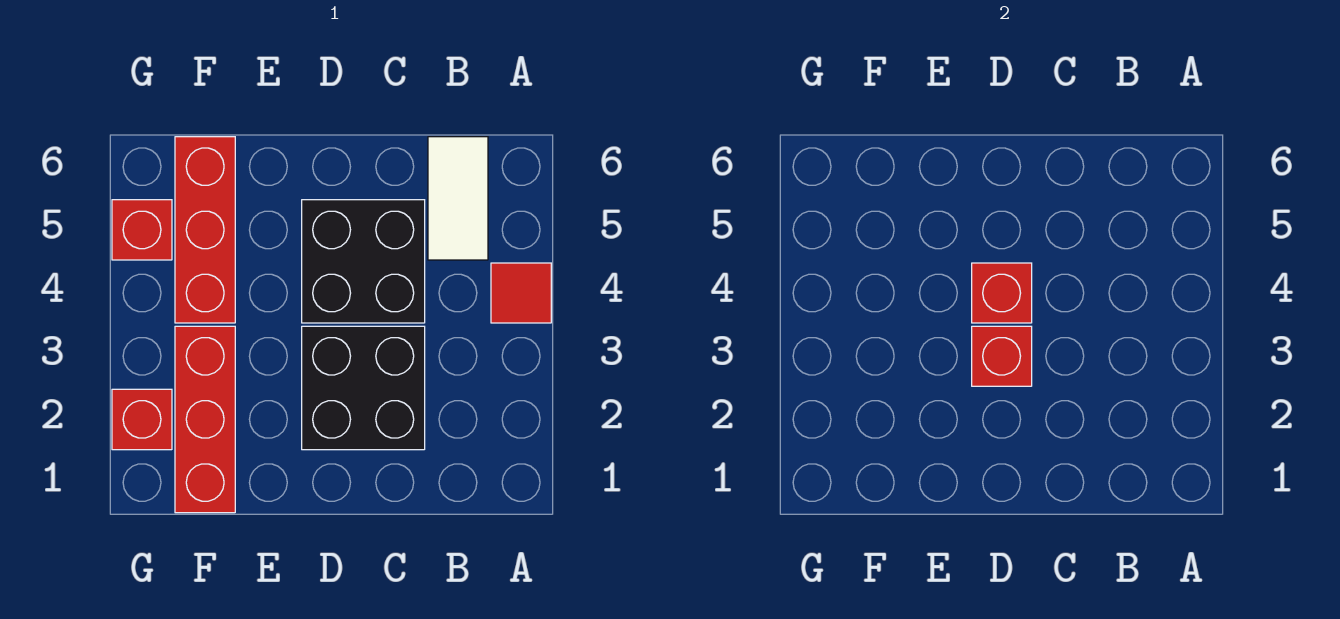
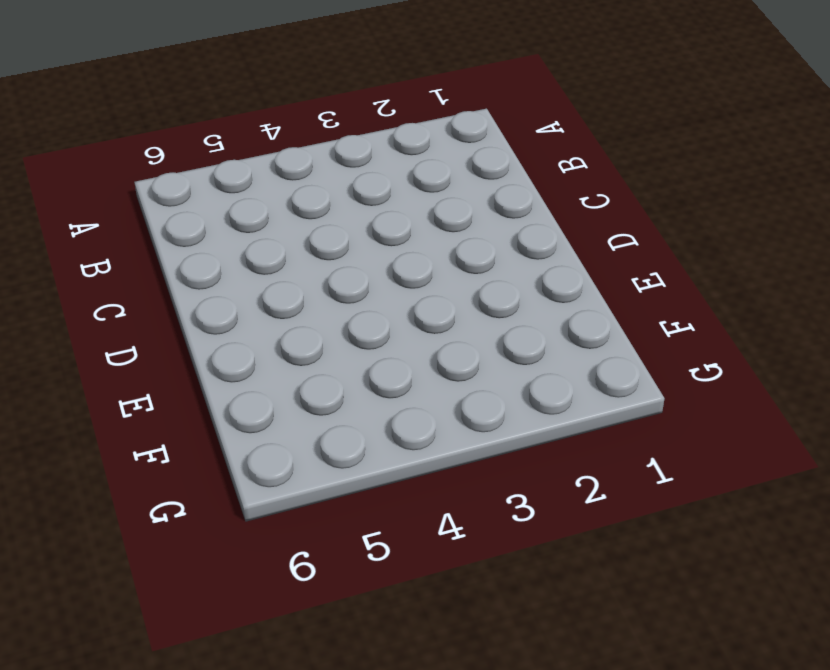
none -> red tile A4 level 1
none -> white tile B5:B6 level 1

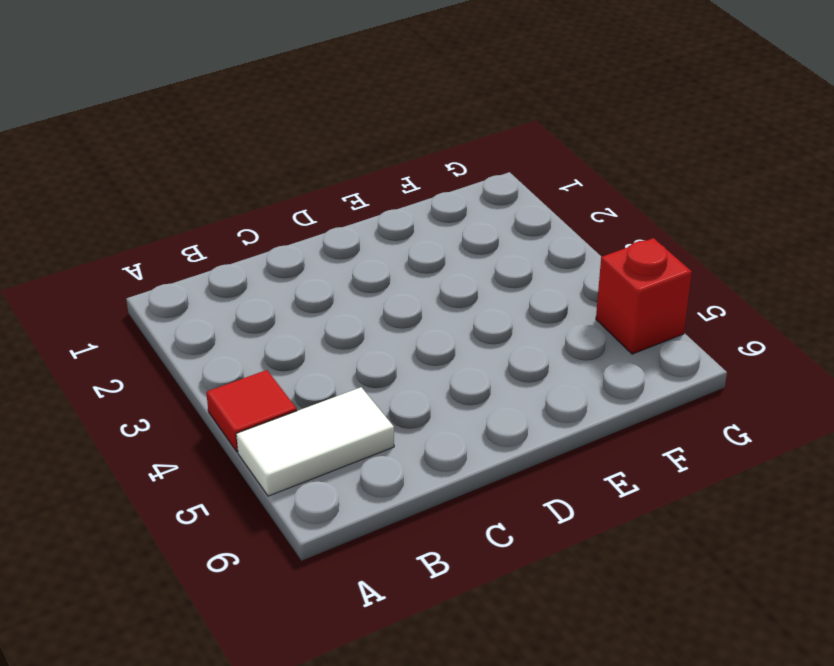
white tile A5:B5 level 1 -> white tile B5:B6 level 1
none -> black brick C2:D3 level 1
none -> black brick C4:D5 level 1

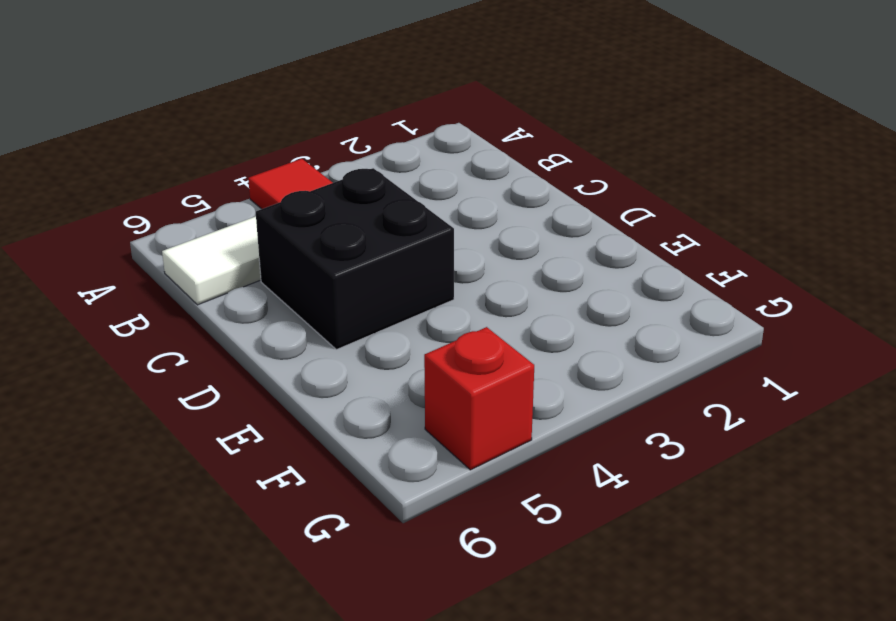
none -> black brick C2:D3 level 1
none -> red brick F1:F3 level 1

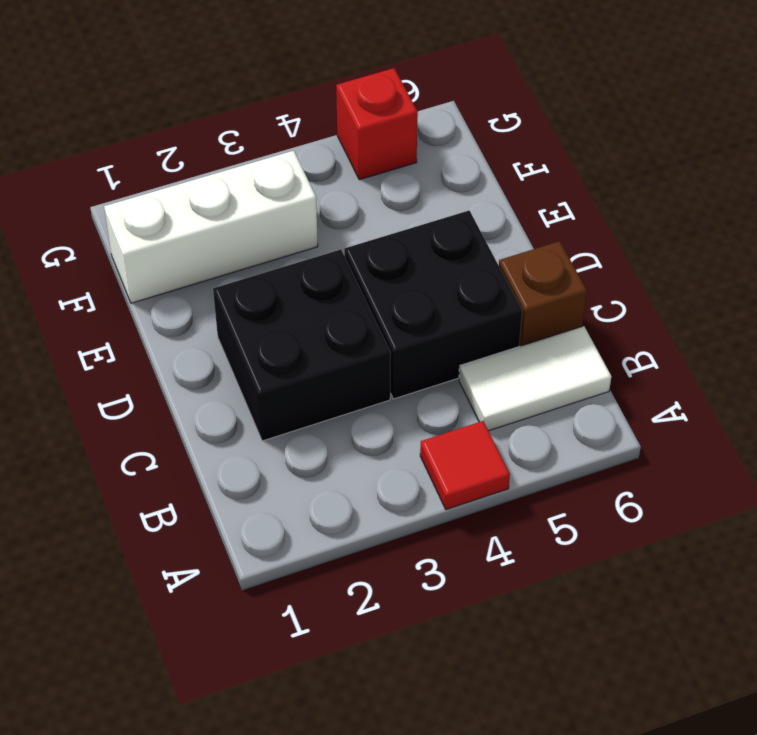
brown brick C6 level 1 -> none
white brick F1:F3 level 1 -> red brick F1:F3 level 1
none -> red brick F4:F6 level 1
none -> red brick G2 level 1

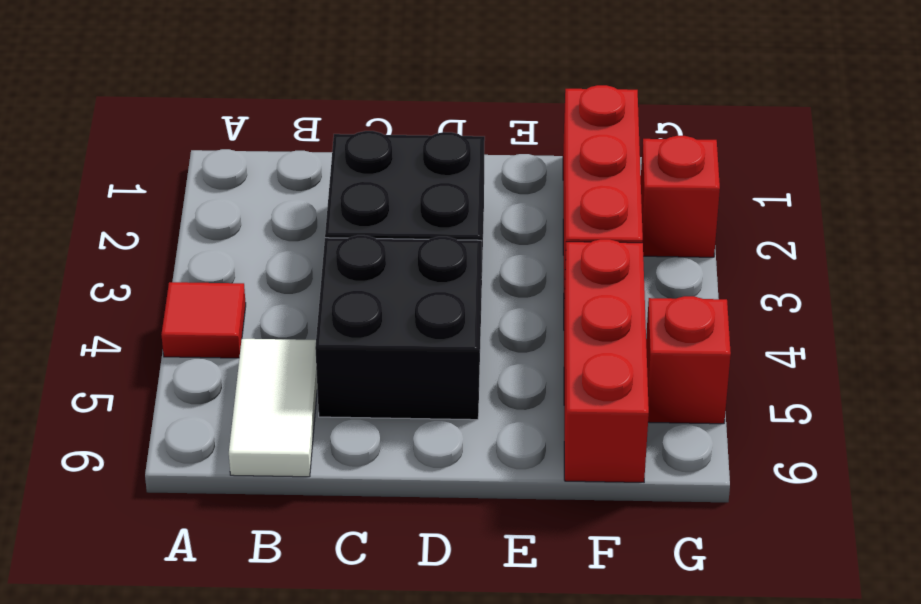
none -> red brick D3 level 2
none -> red brick D4 level 2

